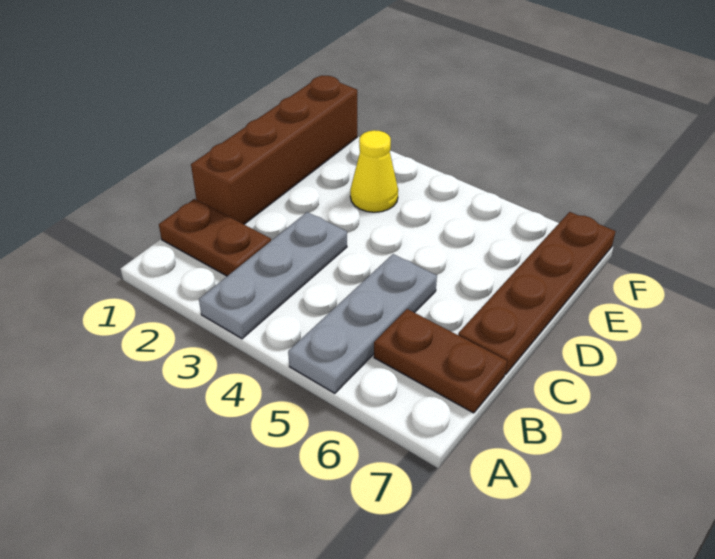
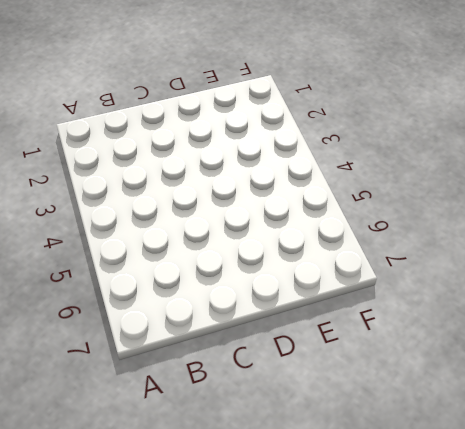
none -> grey plate A3:C3 level 1
none -> grey plate A5:C5 level 1

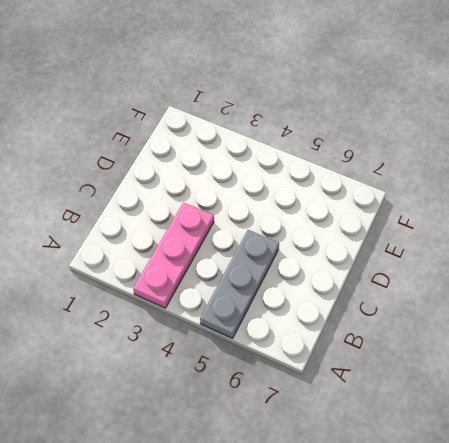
pink plate A3:C3 level 1 -> grey plate A3:C3 level 1
none -> brown plate B1:B2 level 1
none -> brown plate B6:B7 level 1

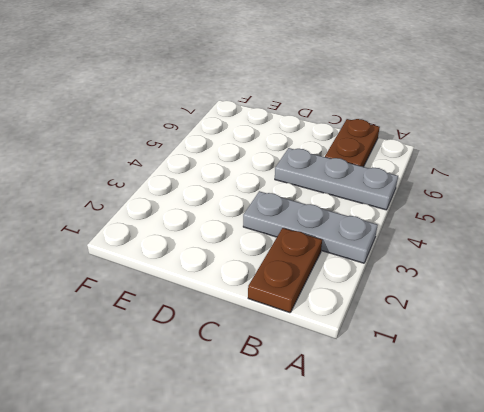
none -> brown brick C1:F1 level 1
none -> brown plate C7:F7 level 1

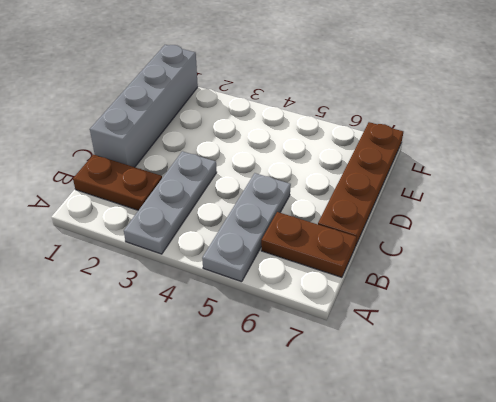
grey brick C1:F1 level 1 -> brown brick C1:F1 level 1
none -> yellow cone E3 level 1

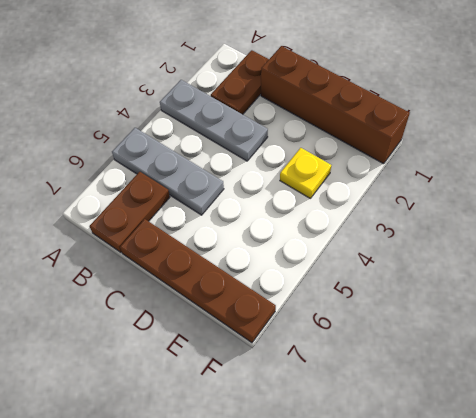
yellow plate E3 level 1 -> yellow cone E3 level 1

